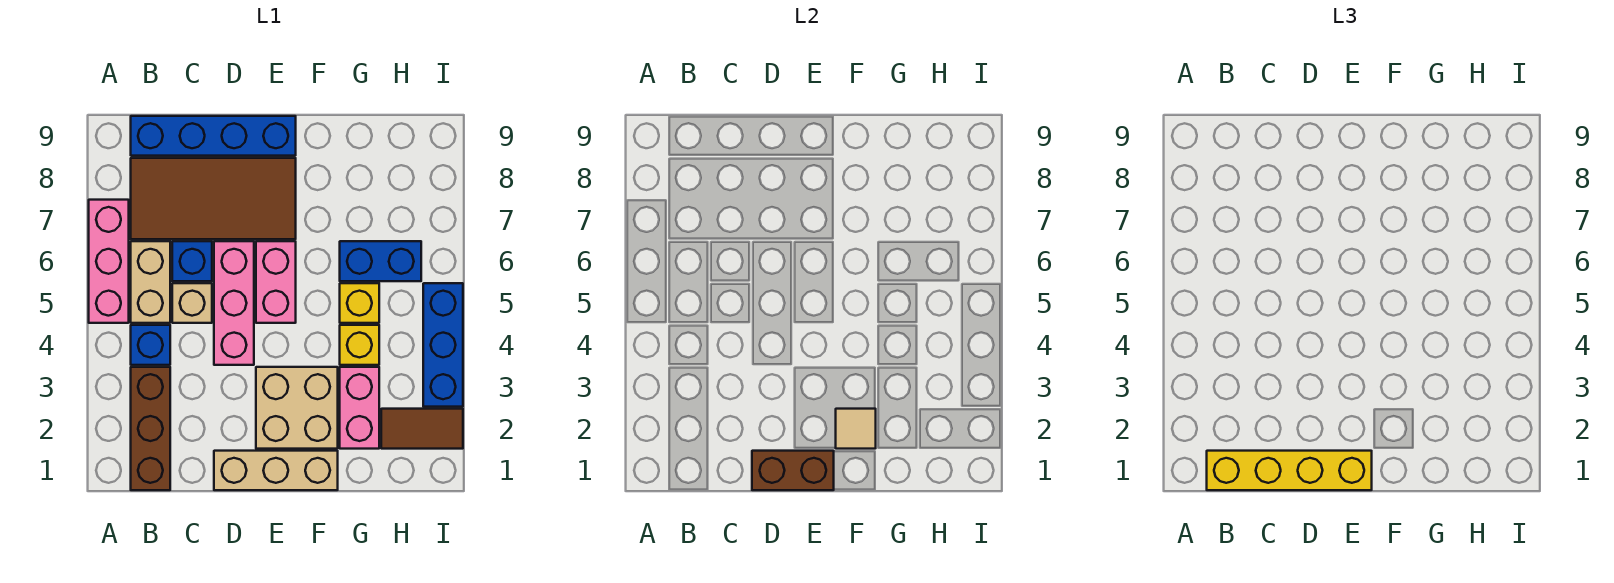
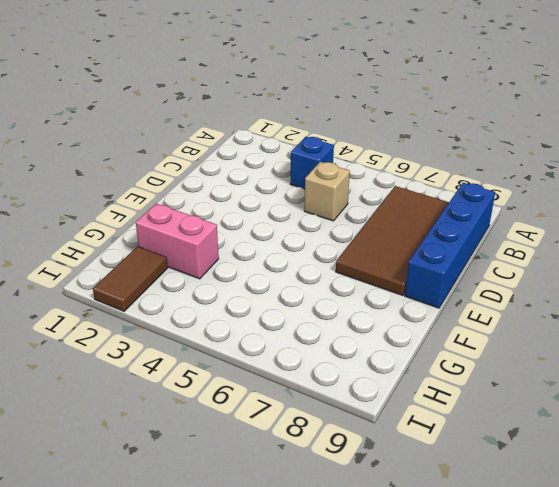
none -> pink brick A5:A7 level 1
none -> brown brick B1:B3 level 1
none -> tan brick B5:B6 level 1

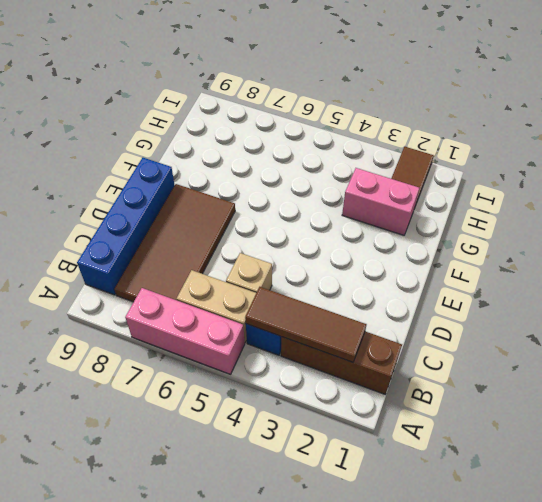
brown tile B2:B4 level 2 -> none
none -> blue brick C6 level 1
none -> tan brick D1:F1 level 1
none -> pink brick D4:D6 level 1

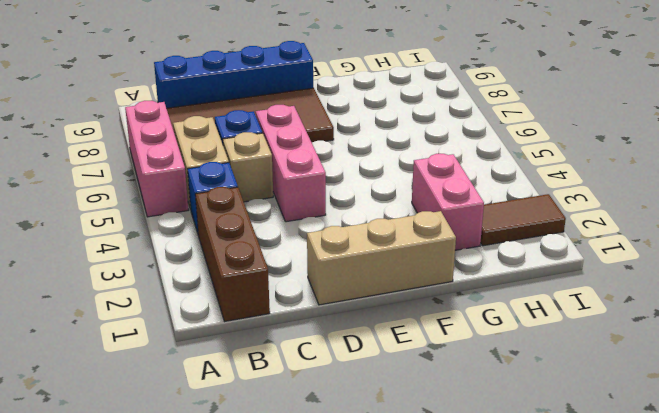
none -> tan brick E2:F3 level 1
none -> pink brick E5:E6 level 1
none -> yellow brick G4 level 1

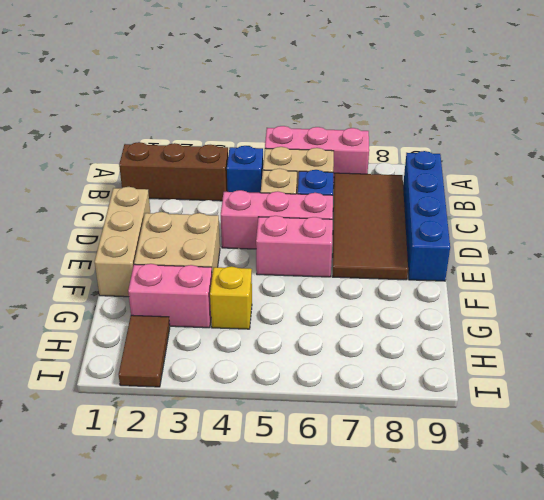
none -> yellow brick G5 level 1
none -> blue brick G6:H6 level 1
none -> blue brick I3:I5 level 1

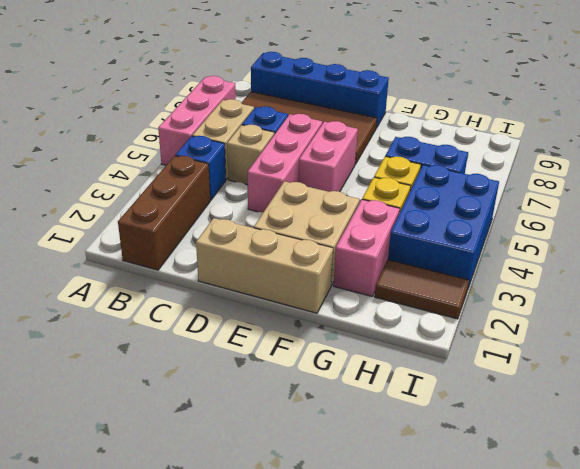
blue brick H3:I5 level 1 -> blue brick I3:I5 level 1
none -> brown brick D1:E1 level 2
none -> tan tile F2 level 2
none -> yellow brick B1:E1 level 3

